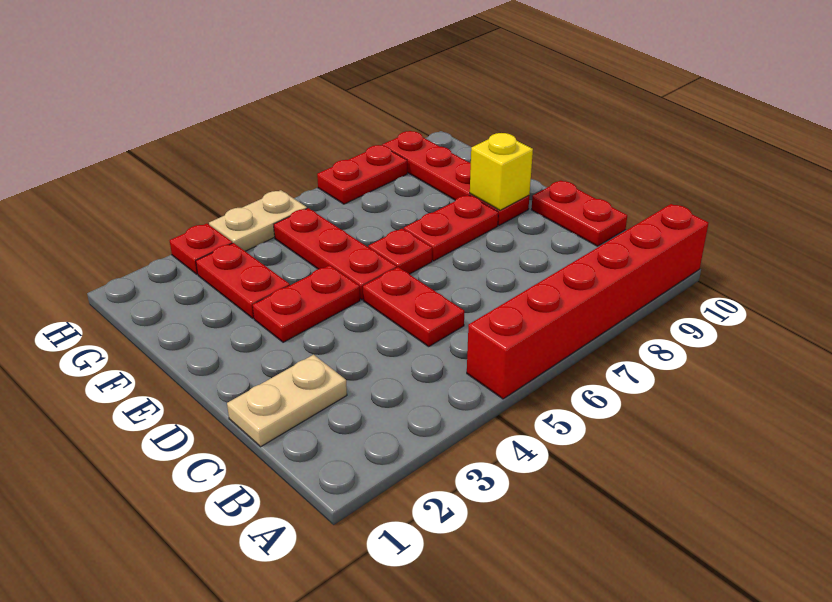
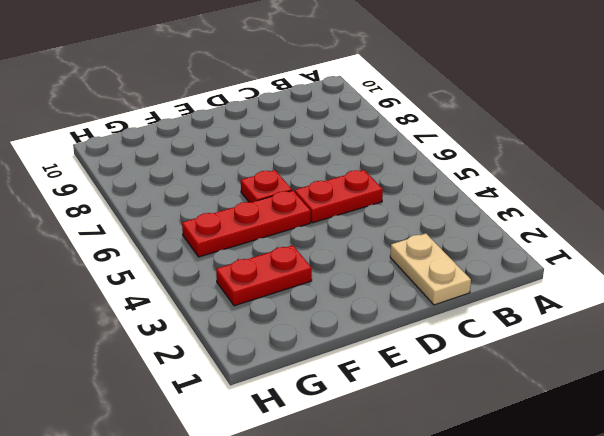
none -> red brick A5:A10 level 1
none -> red plate C10:D10 level 1
none -> red plate E3:E4 level 1

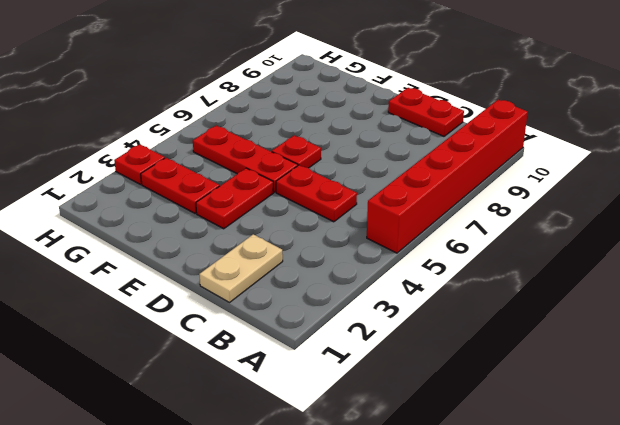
none -> red plate E7:E8 level 1
none -> red plate E9:H9 level 1
none -> tan plate H4:H5 level 1

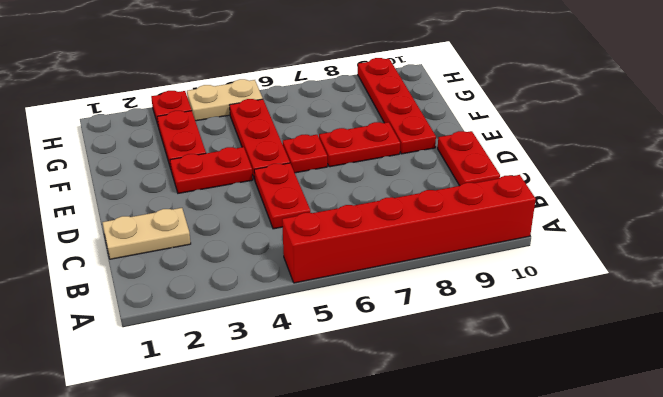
none -> red plate H7:H8 level 1
none -> yellow brick E9 level 2

